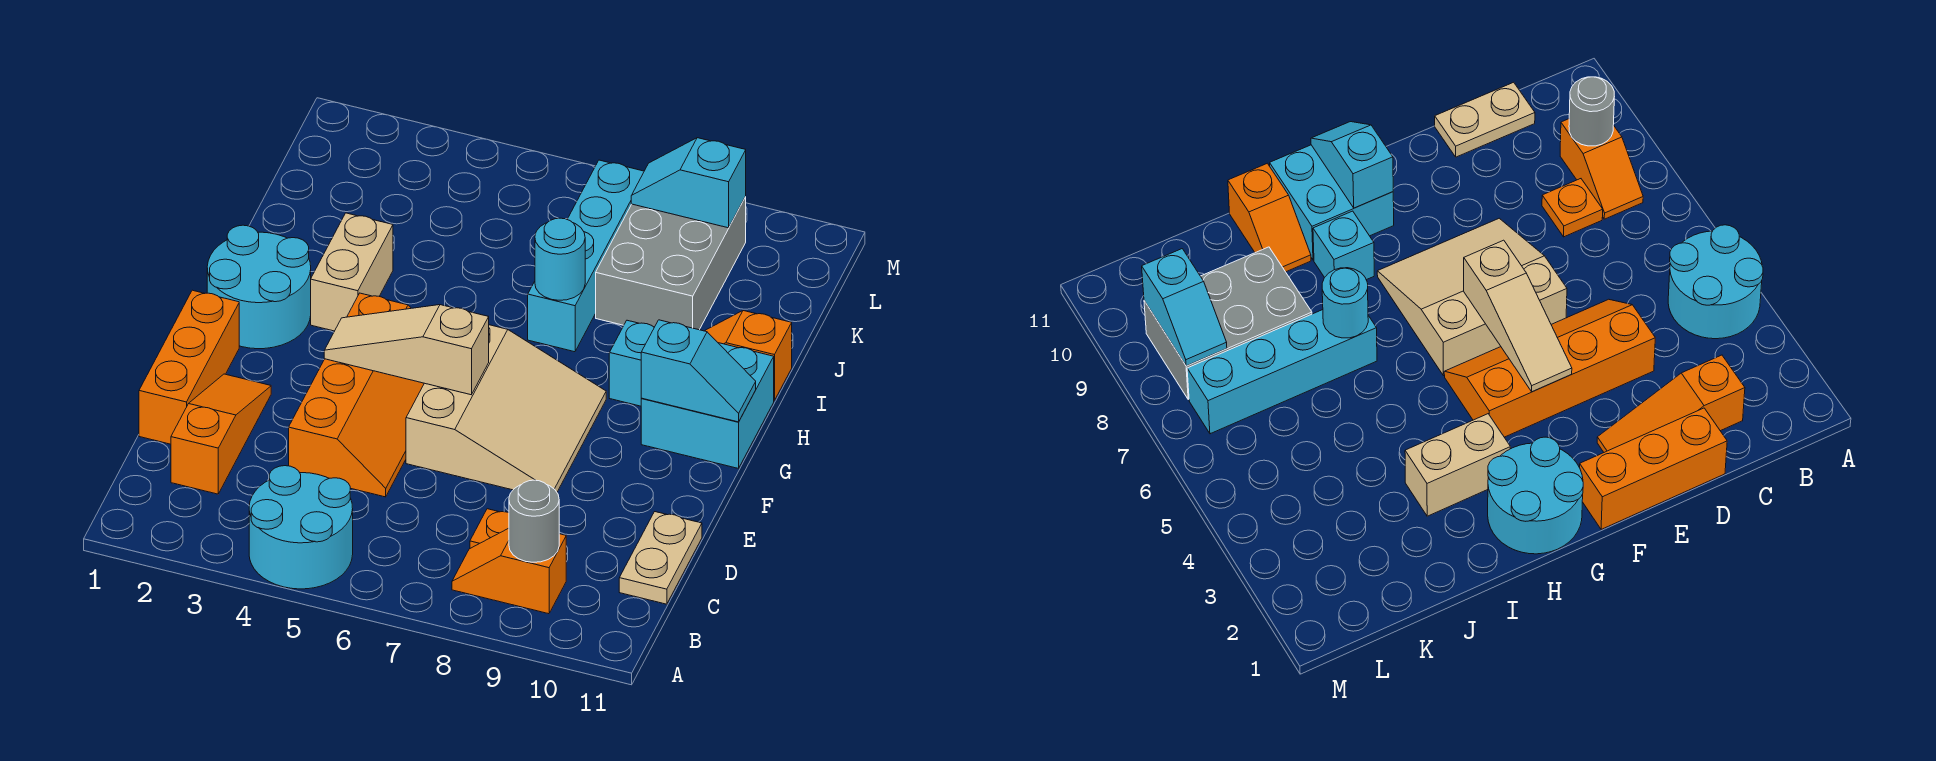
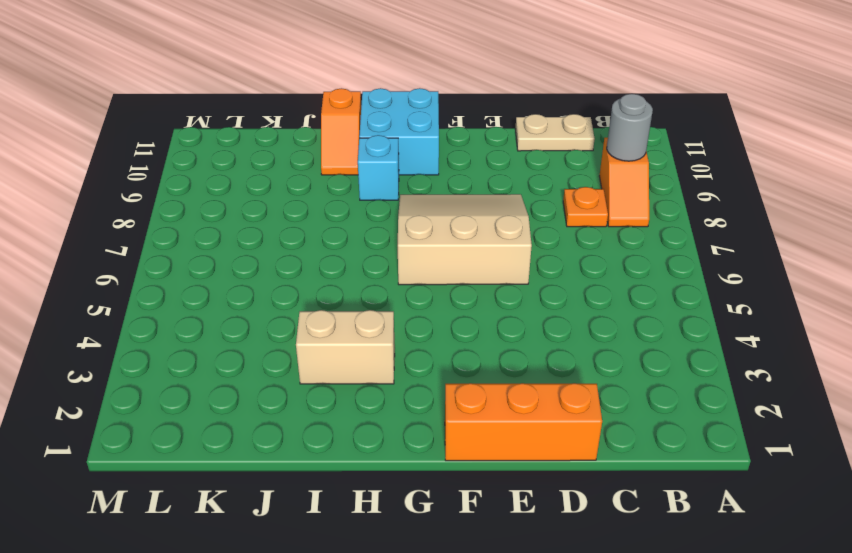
none -> cyan round brick A4:B5 level 1
none -> orange slope C2:E2 level 1 top C
none -> orange slope D4:G5 level 1 top 4

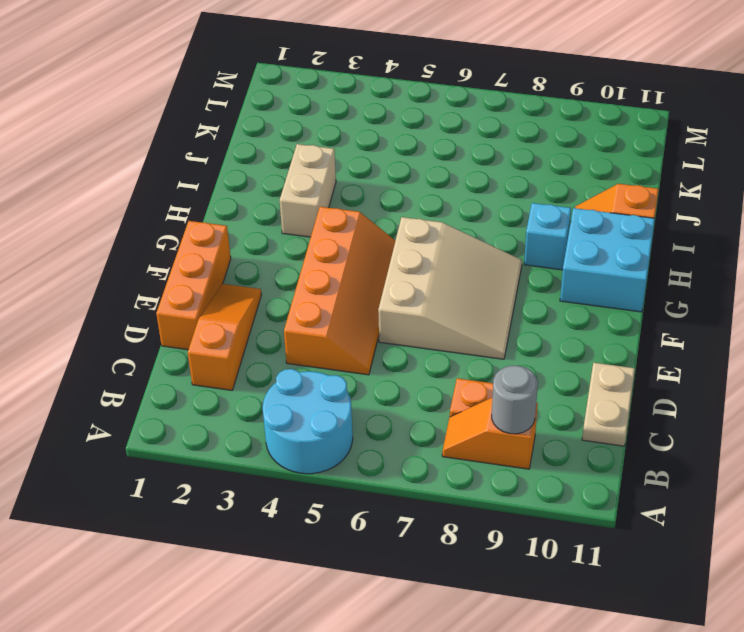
none -> cyan round brick G1:H2 level 1
none -> cyan brick I7:L7 level 1
none -> grey brick J8:L9 level 1

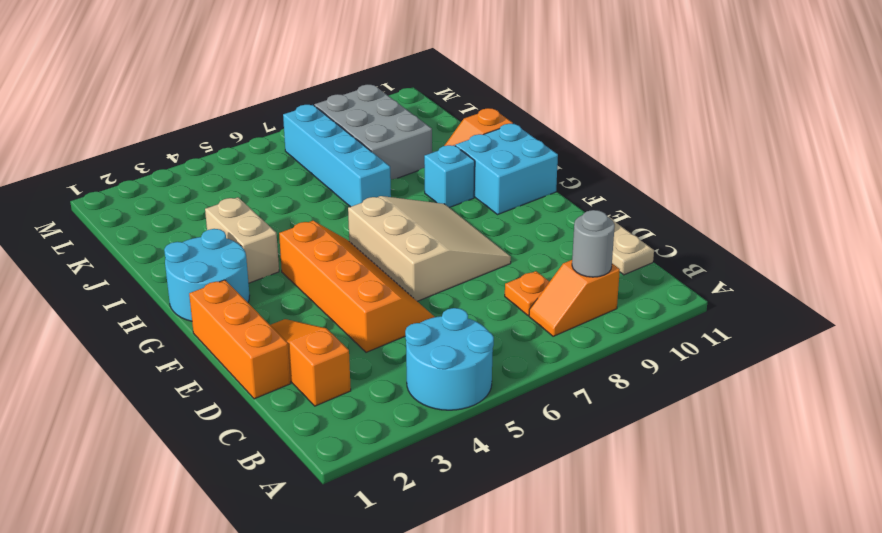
none -> tan slope F4:F6 level 2 top 6
none -> cyan slope G10:G11 level 2 top 10
none -> cyan round brick I7 level 2

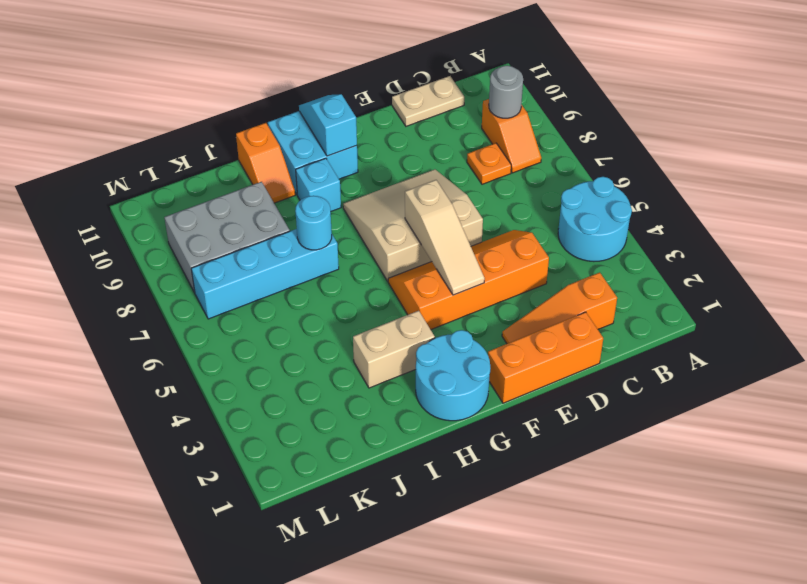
none -> cyan slope L8:L9 level 2 top 9

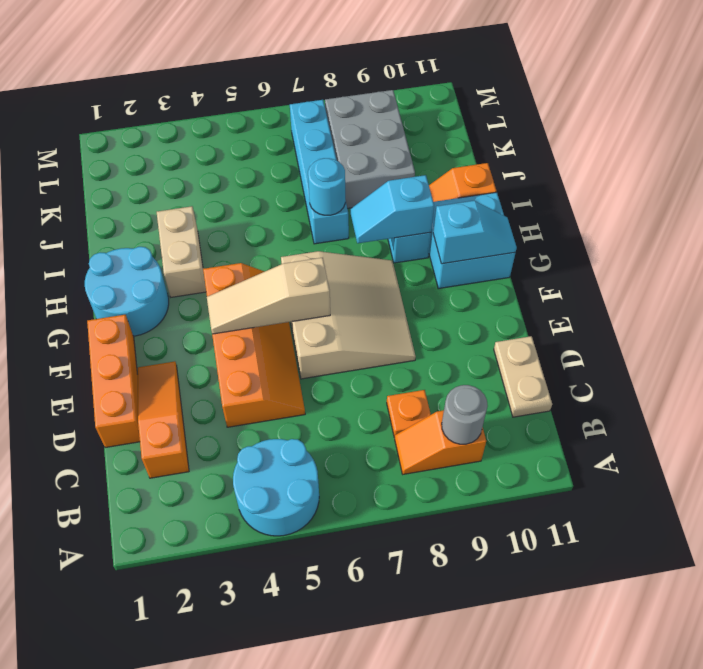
cyan slope H8:H9 level 2 top 9 -> cyan slope L8:L9 level 2 top 9

